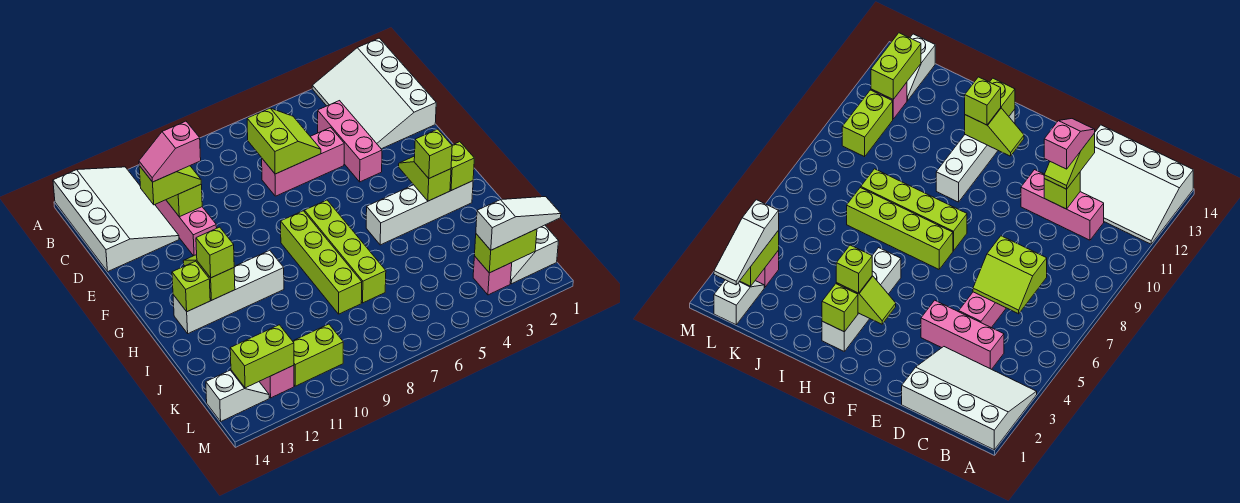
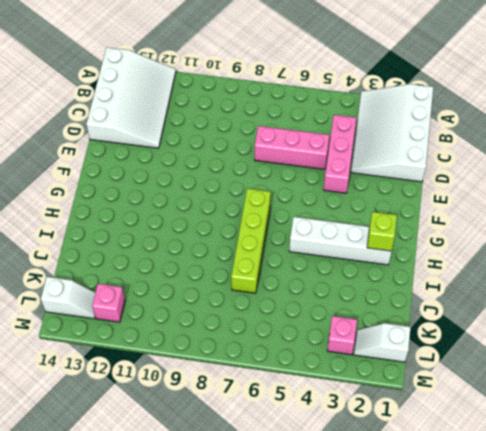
none -> pink brick C11:E11 level 1
none -> lime brick G8:J8 level 1
none -> white brick H10:H13 level 1

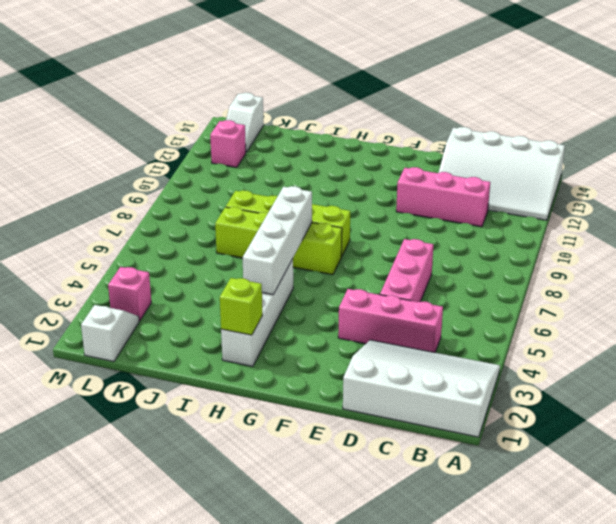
white brick H4:H7 level 2 -> white brick H10:H13 level 1
none -> lime brick L10:L11 level 1
none -> lime slope C6:D7 level 2 top 7
none -> lime brick D11 level 2

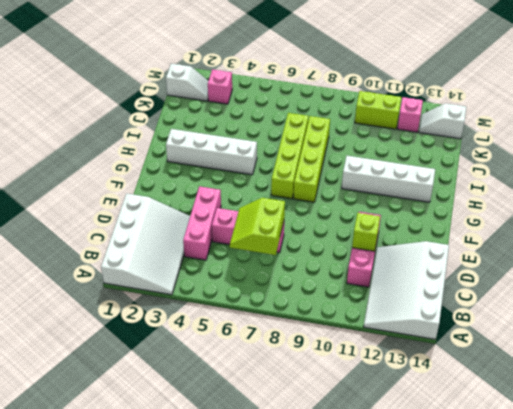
none -> lime slope G3:H3 level 2 top H
none -> lime slope G12:H12 level 2 top H
none -> lime brick H2 level 2

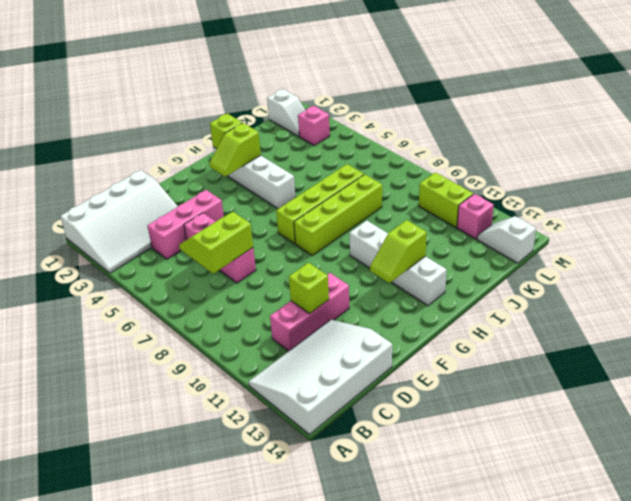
none -> lime brick H13 level 2
none -> lime brick L2:L3 level 2
none -> lime brick L12:L13 level 2

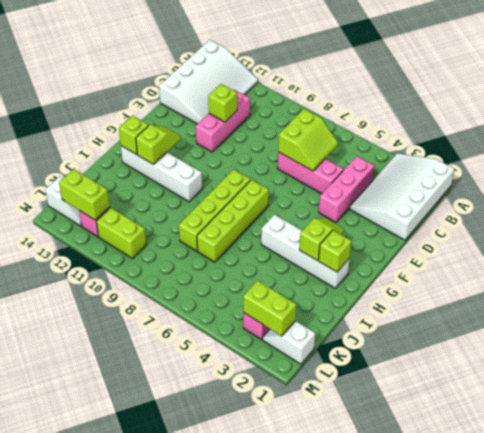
none -> lime slope D11:D12 level 3 top 12
none -> lime brick H3 level 3
none -> lime brick H12 level 3

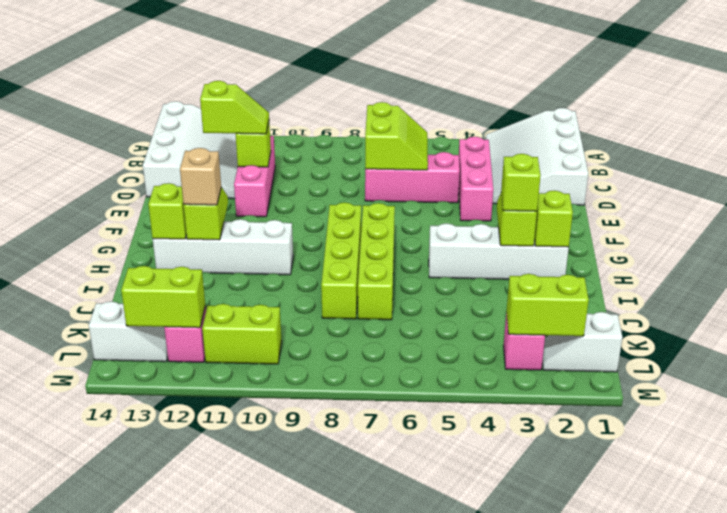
tan brick H12 level 3 -> lime brick H12 level 3
none -> white slope L1:L3 level 3 top 3
none -> pink slope D11:D12 level 4 top 11

